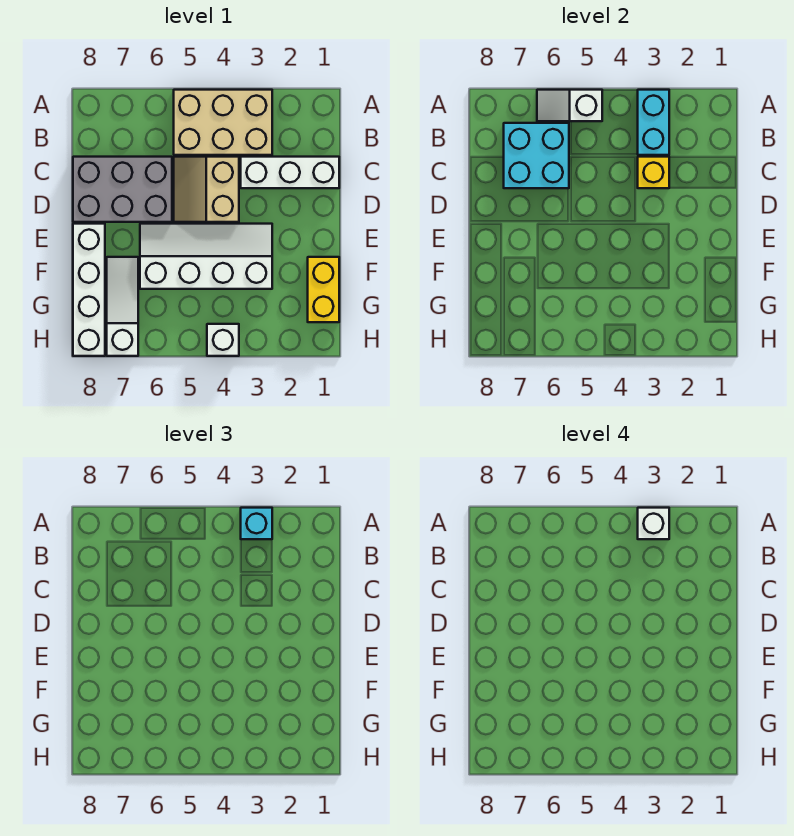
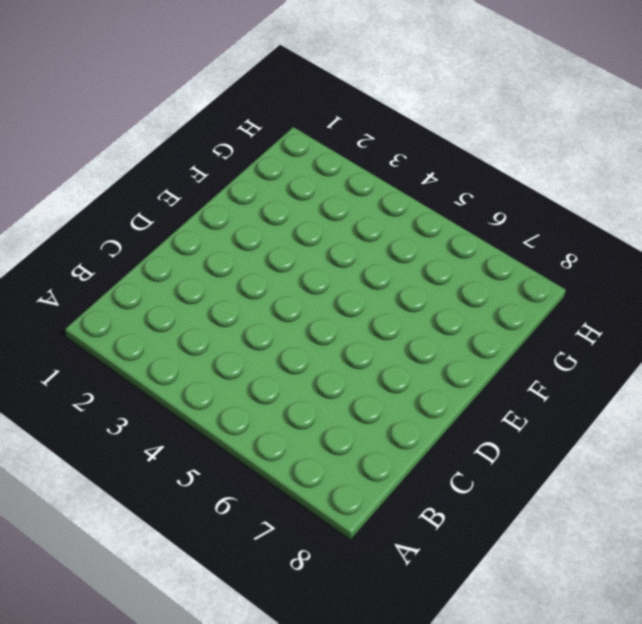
none -> tan brick A3:B5 level 1
none -> white brick C1:C3 level 1
none -> tan slope C4:D5 level 1 top 4

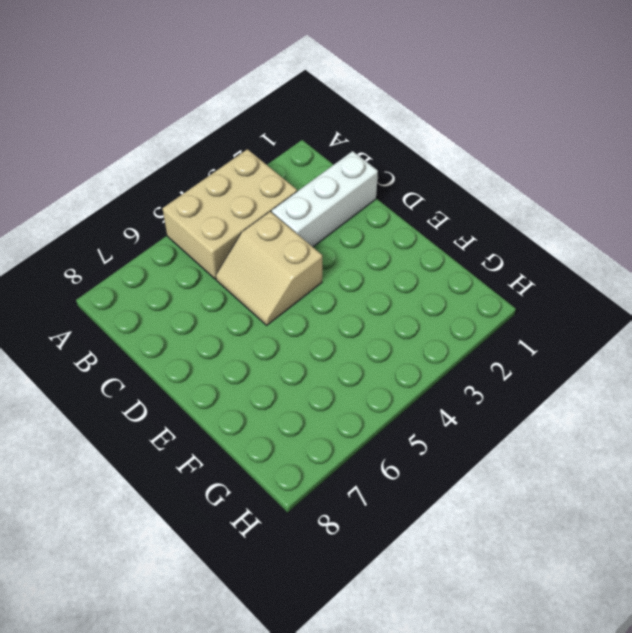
none -> grey brick C6:D8 level 1
none -> white slope E3:F6 level 1 top F
none -> white brick E8:H8 level 1

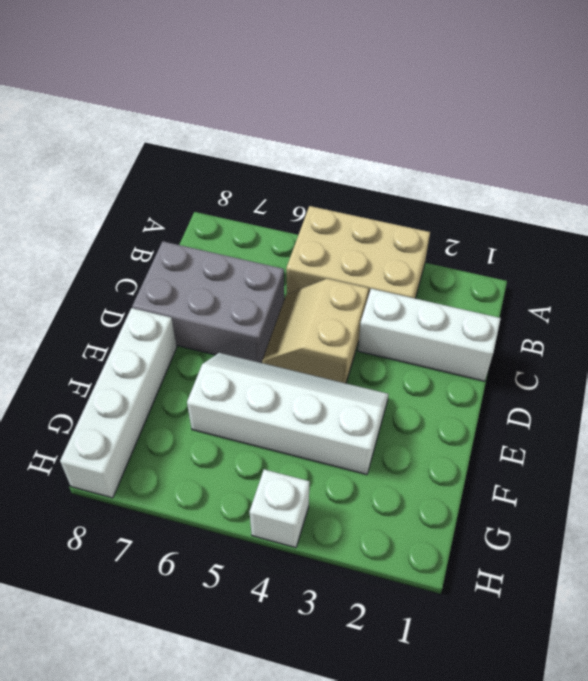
none -> yellow brick F1:G1 level 1
none -> white slope F7:H7 level 1 top H
none -> cyan brick A3:B3 level 2

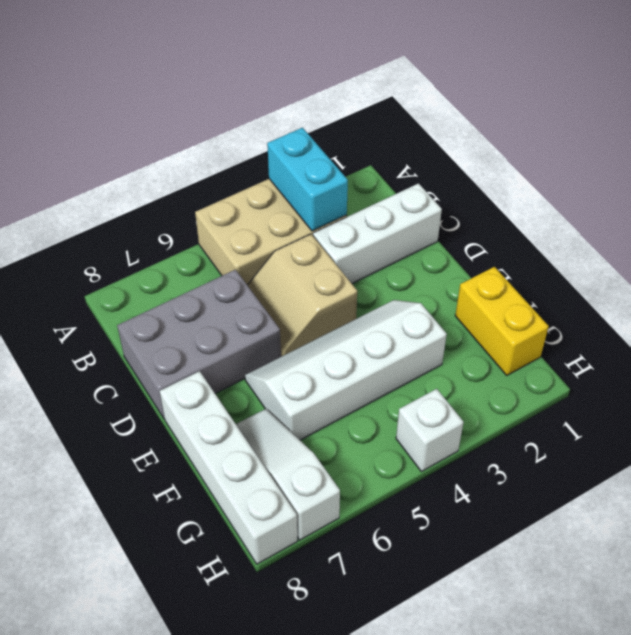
none -> white slope A5:A6 level 2 top 5
none -> cyan brick B6:C7 level 2
none -> yellow brick C3 level 2

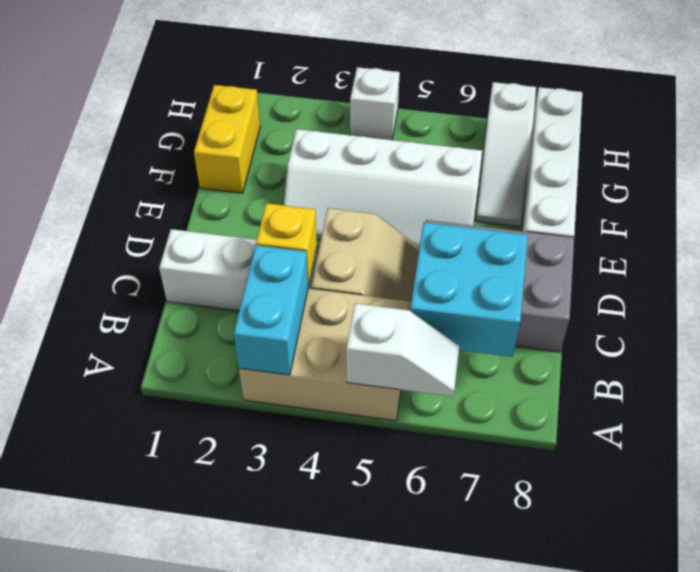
none -> cyan brick A3 level 3
none -> white brick A3 level 4

